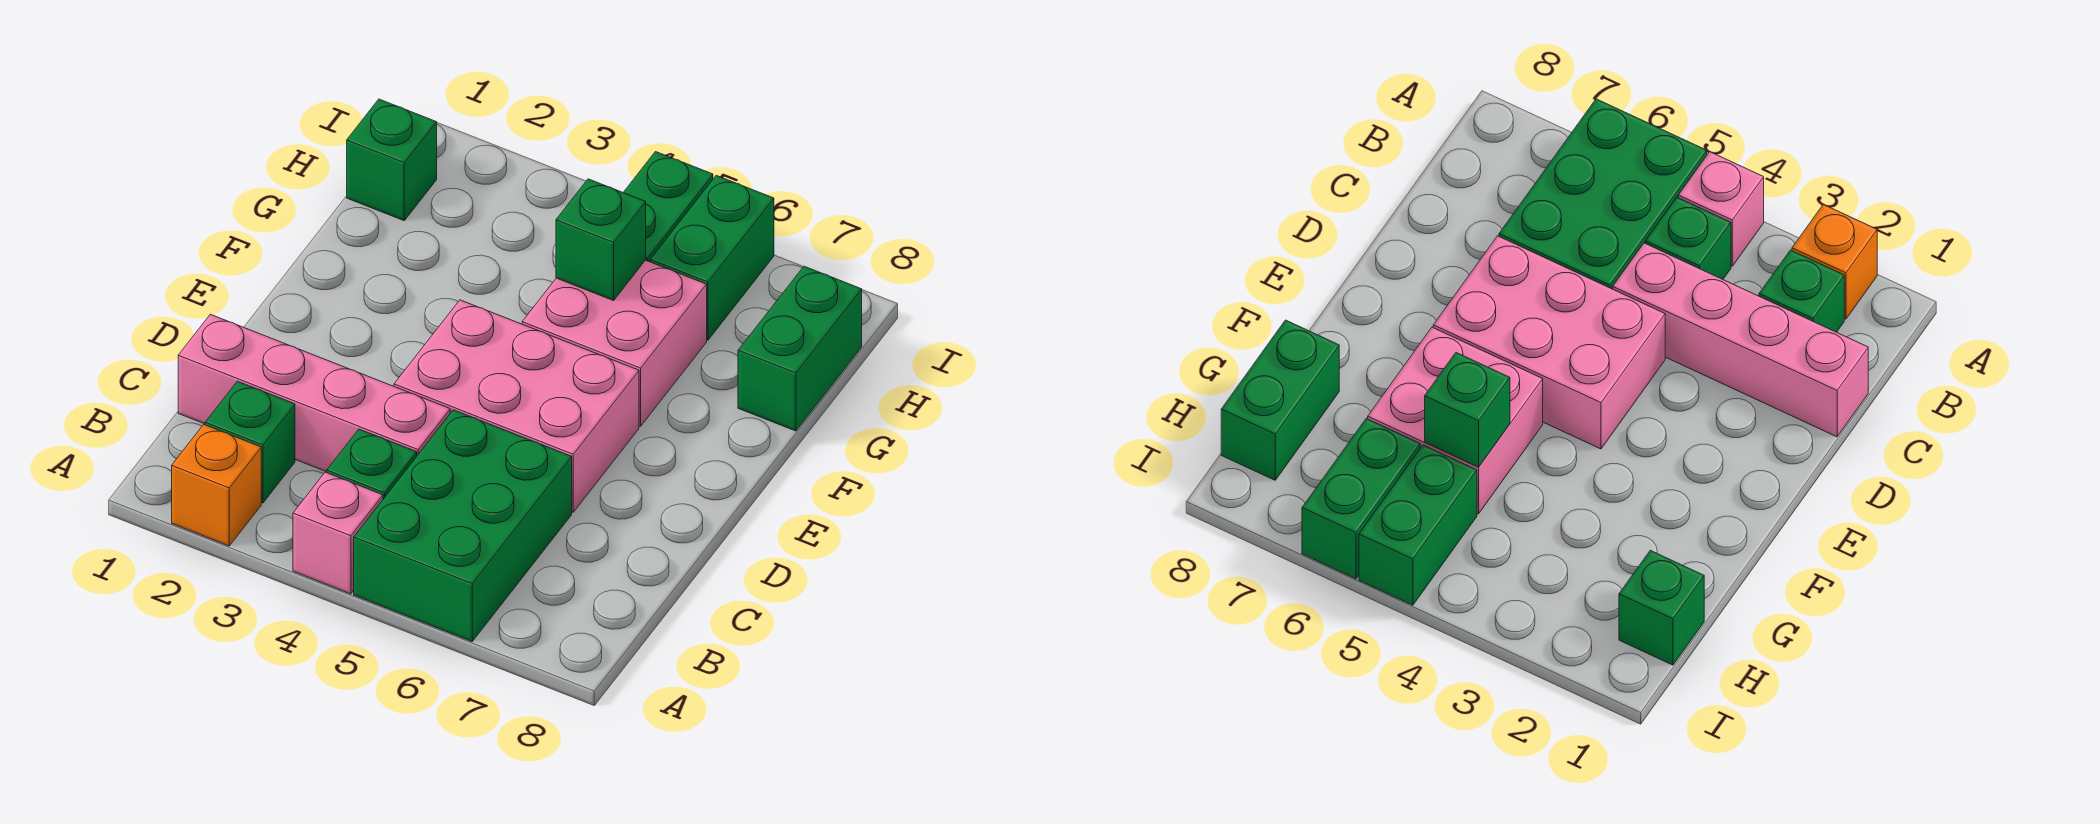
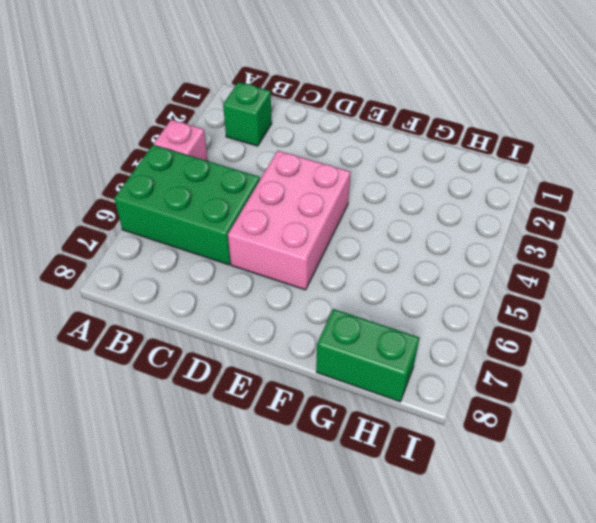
none -> orange brick A2 level 1
none -> green brick B4 level 1
none -> pink brick C1:C4 level 1

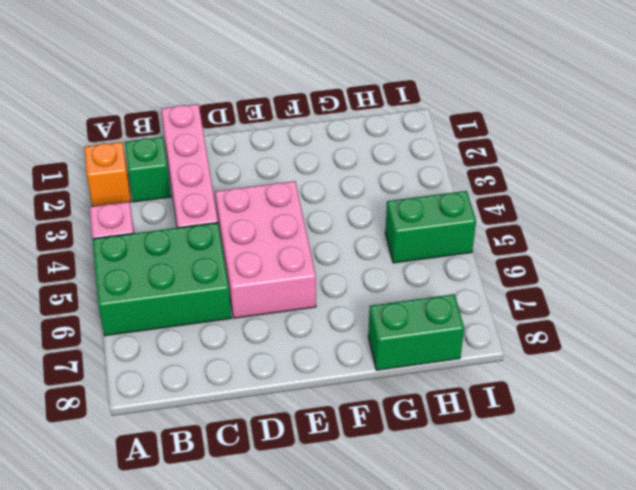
none -> green brick B4 level 1
none -> pink brick F5:G6 level 1
none -> green brick H1 level 1

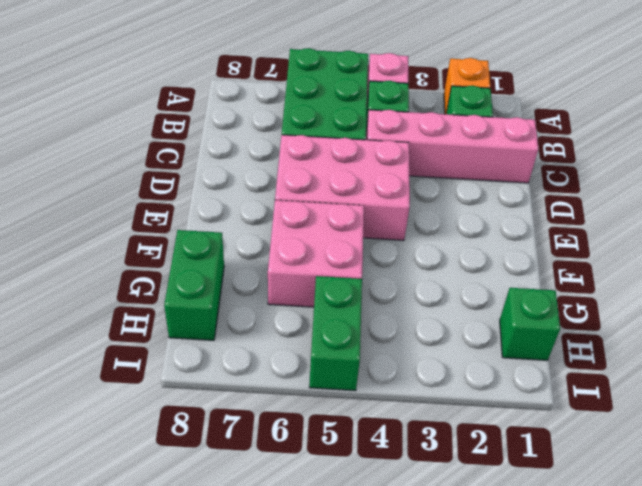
none -> green brick H6:I6 level 1
none -> green brick G5 level 2

